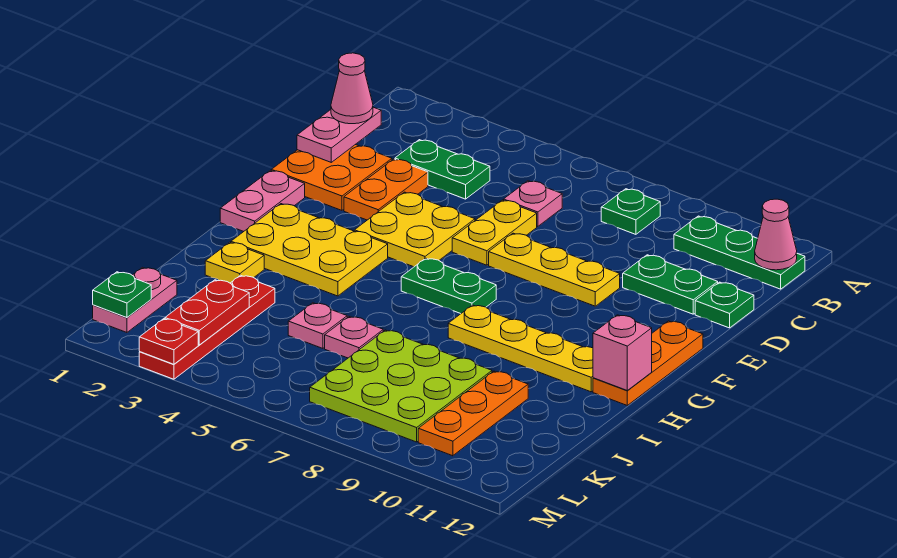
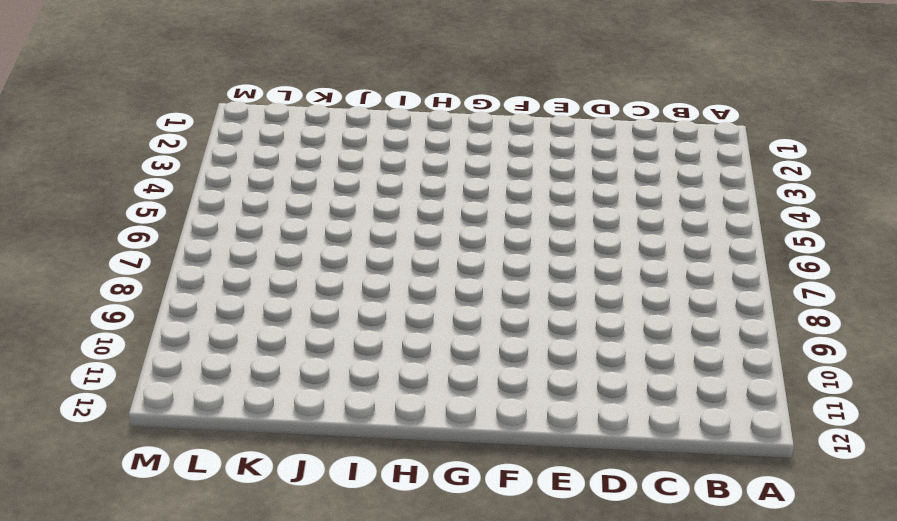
none -> green plate B8 level 1
none -> green plate B10:B12 level 1
none -> green plate C3:C4 level 1
none -> pink plate C6 level 1

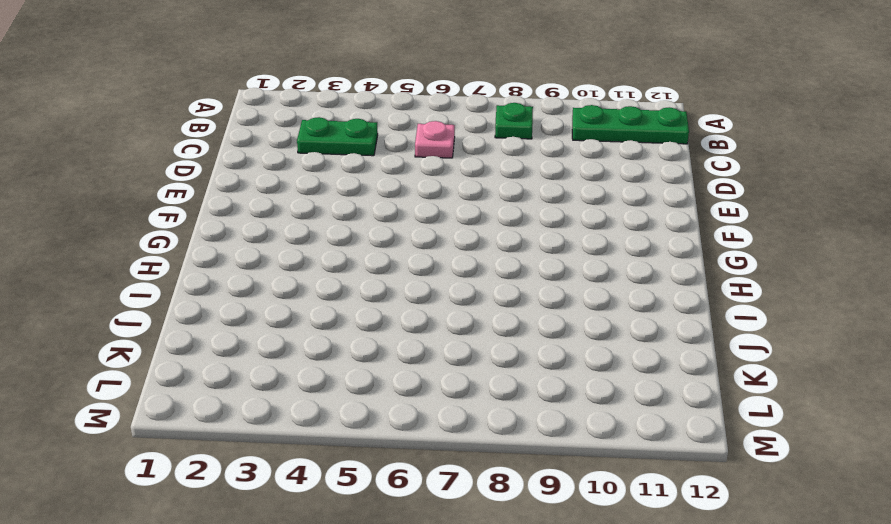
none -> orange plate D1:E2 level 1
none -> orange plate D3:E3 level 1
none -> yellow plate D6:E6 level 1
none -> green plate D10:D11 level 1

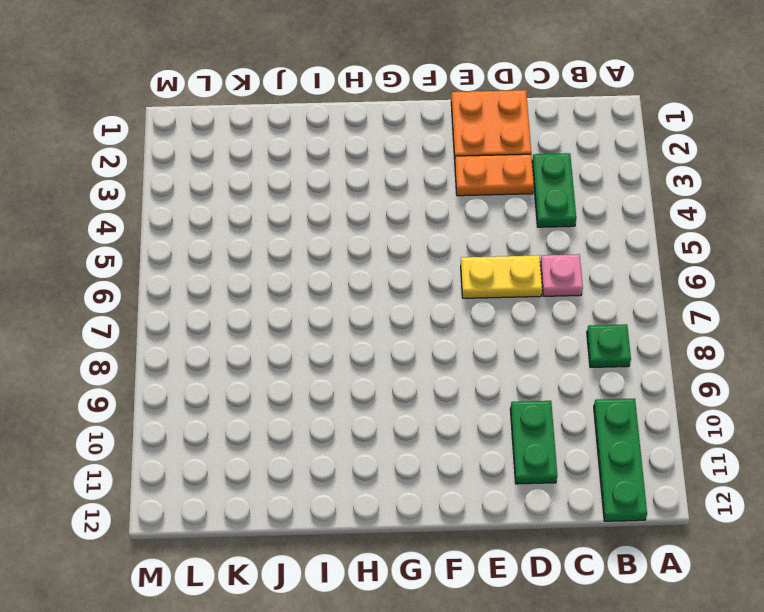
none -> green plate D12 level 1
none -> yellow plate E4:F5 level 1
none -> yellow plate E7:E9 level 1
none -> pink plate F1:G1 level 1

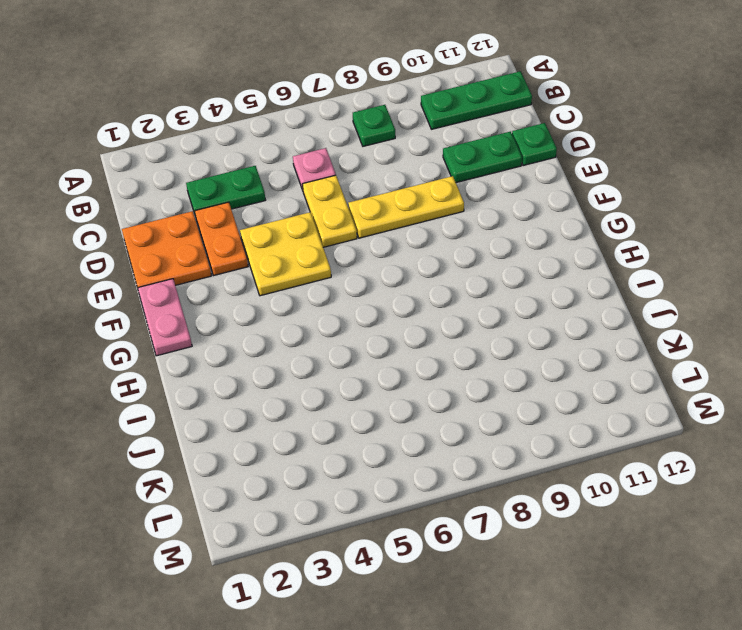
none -> orange plate F12:H12 level 1
none -> yellow plate G2:H4 level 1
none -> green plate G6:G7 level 1
none -> yellow plate H8:H11 level 1

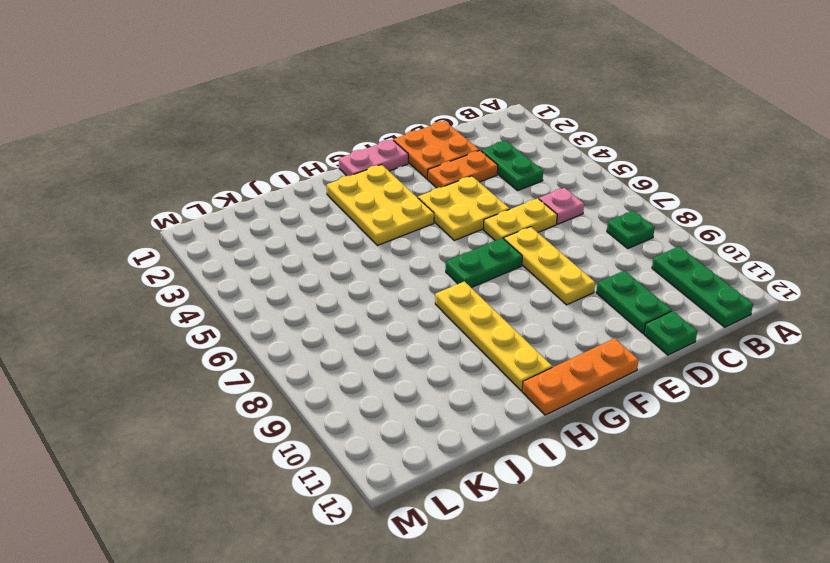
green plate F7:G7 level 1 -> green plate G6:G7 level 1
none -> yellow plate I2 level 1
none -> red plate J3:M3 level 1
none -> pink plate J5 level 1
none -> pink plate J6 level 1

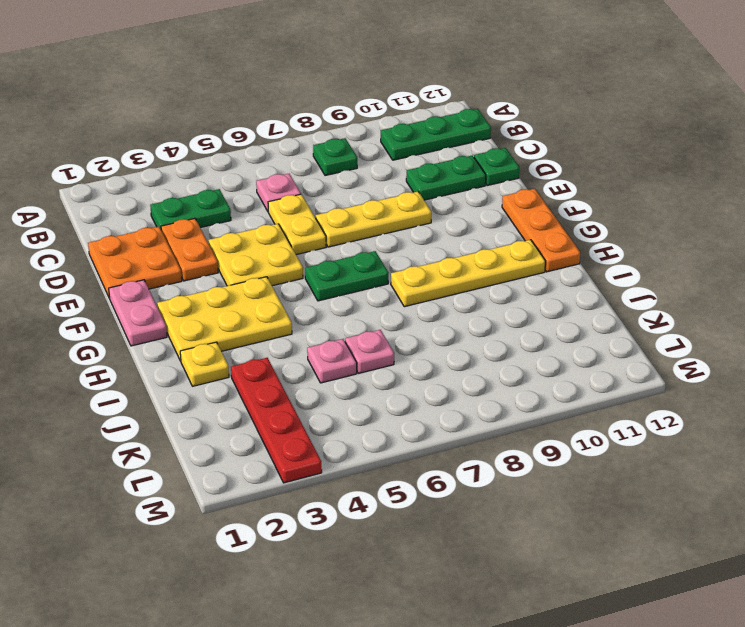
none -> lime plate J7:L9 level 1
none -> orange plate J10:L10 level 1
none -> pink plate K1:L1 level 1
none -> pink cone B12 level 2

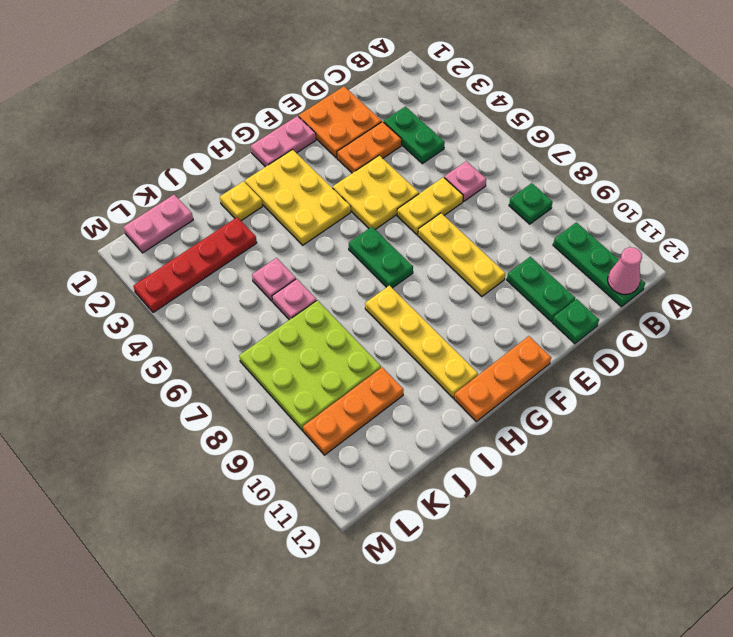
none -> pink plate C1:D1 level 2
none -> pink brick H12 level 2
none -> red plate K3:L3 level 2
none -> green plate L1 level 2

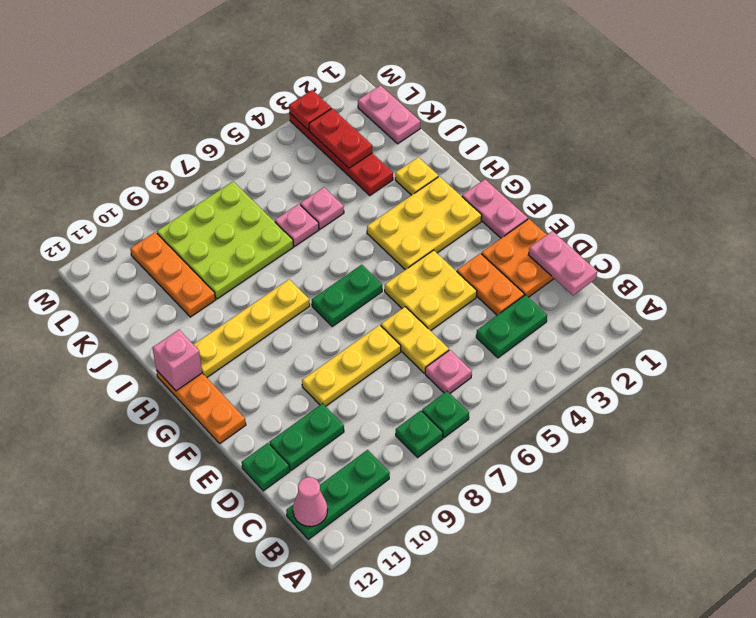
green plate B7 level 1 -> green plate L1 level 2
none -> pink cone C1 level 3

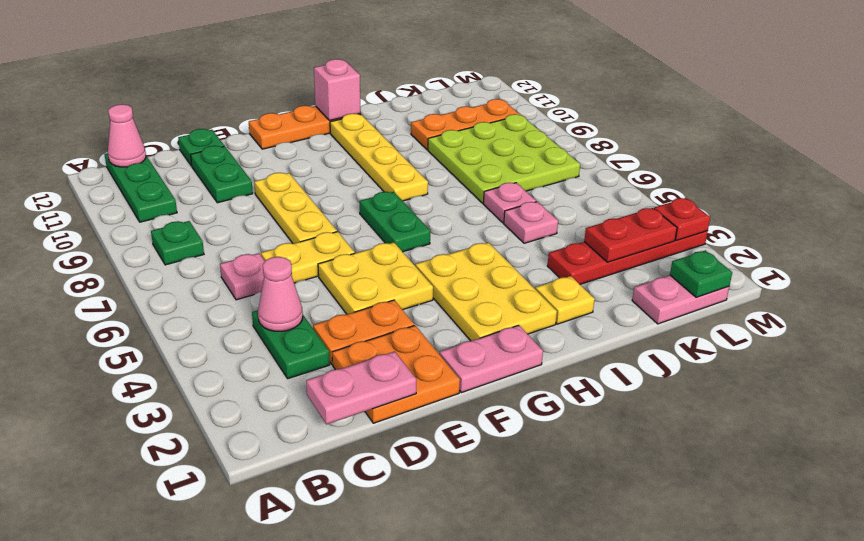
pink cone C4 level 2 -> pink cone C1 level 3

